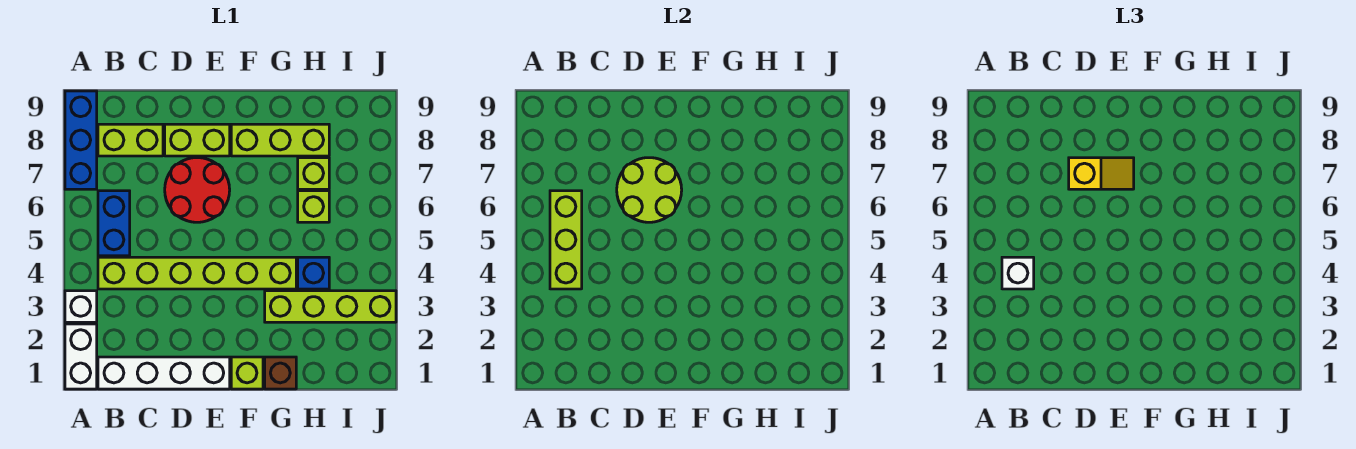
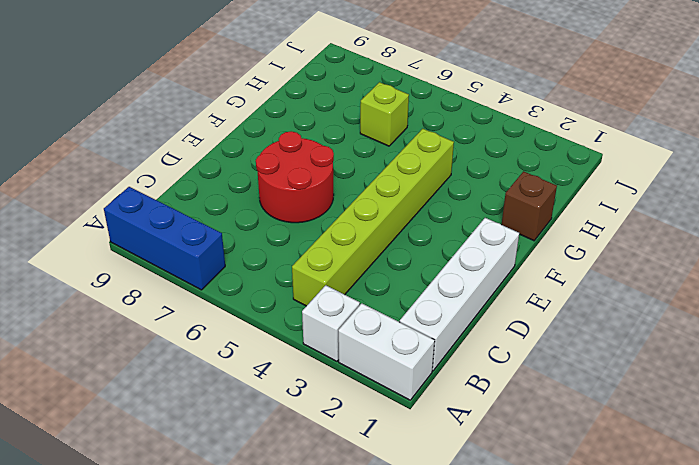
none -> blue brick B5:B6 level 1
none -> lime brick B8:C8 level 1
none -> lime brick D8:E8 level 1

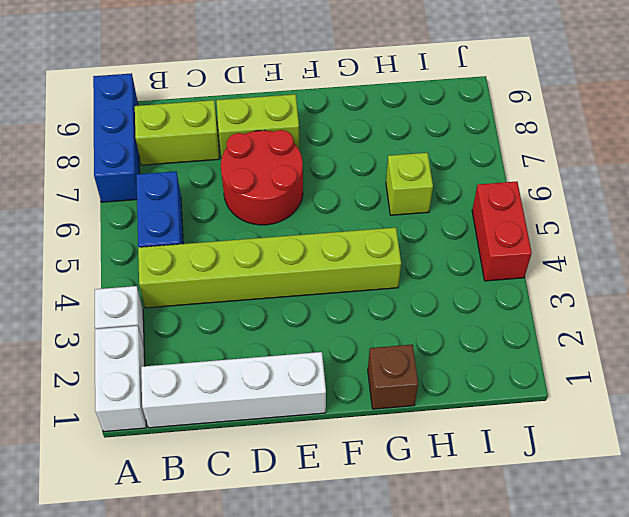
red brick J4:J5 level 1 -> none
none -> lime brick F1 level 1
none -> lime brick F8:H8 level 1
none -> lime brick G3:J3 level 1

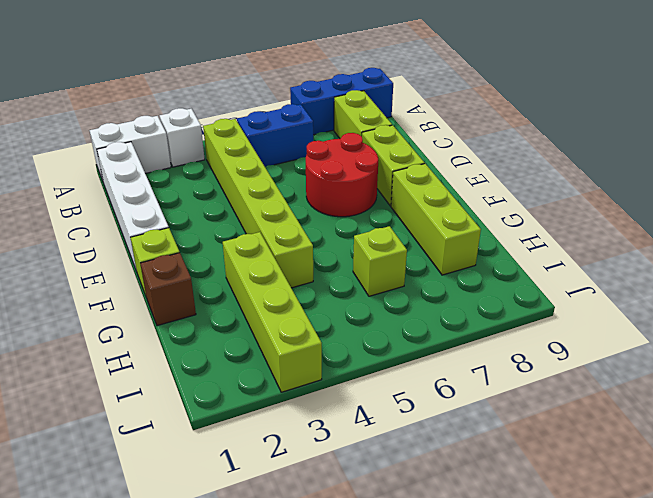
none -> blue brick H4 level 1
none -> lime brick H7 level 1
none -> lime brick B4:B6 level 2

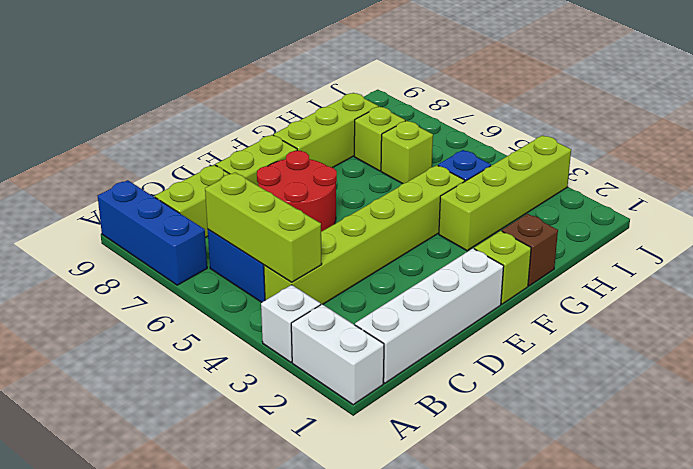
none -> lime round brick D6:E7 level 2
none -> white brick B4 level 3
none -> yellow slope D7:E7 level 3 top D

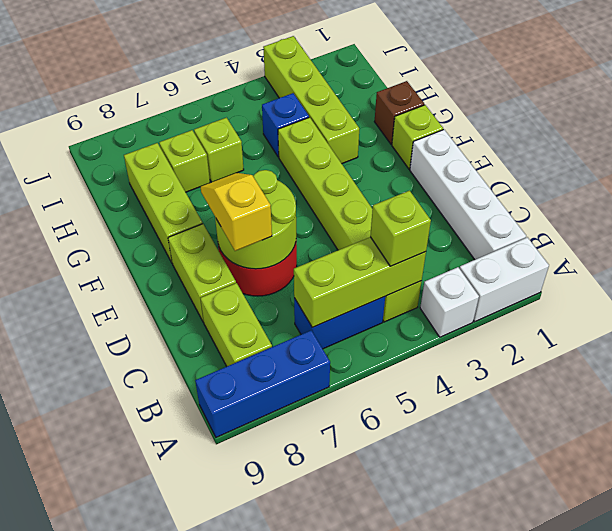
lime brick B4 level 3 -> white brick B4 level 3

